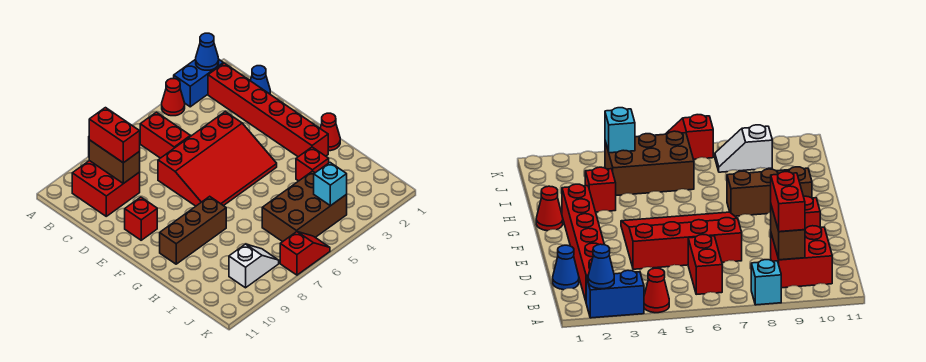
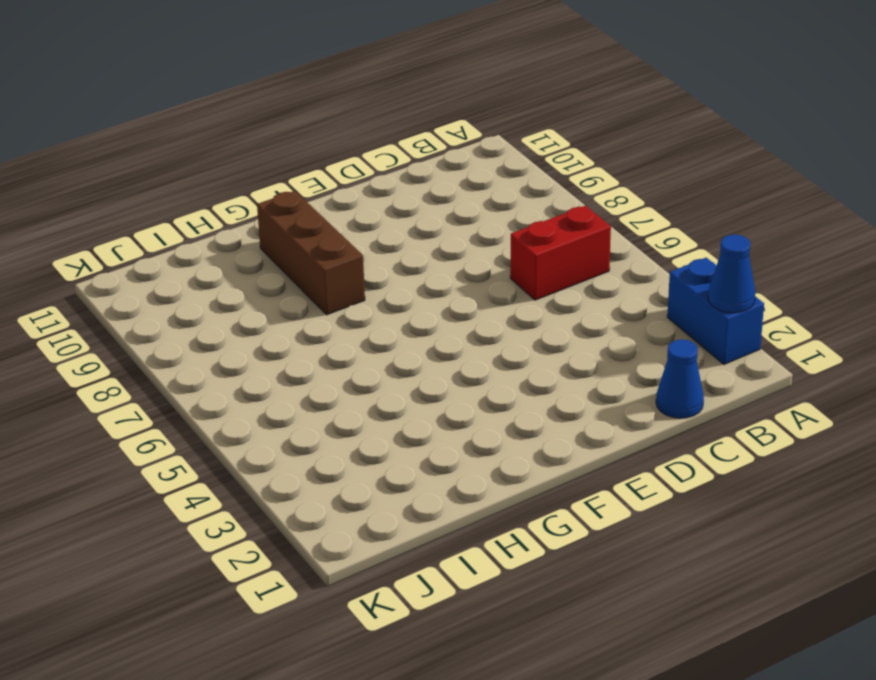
none -> red cone A4 level 1
none -> cyan brick A8 level 1
none -> red brick B2:G2 level 1

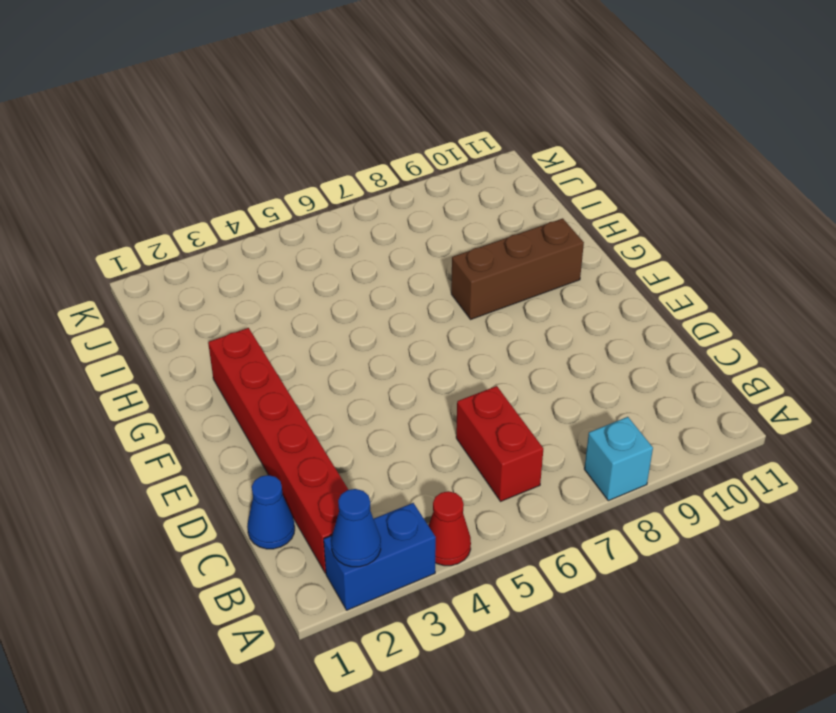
none -> red brick B9:C10 level 1
none -> red slope D4:F7 level 1 top D
none -> red brick E10 level 1

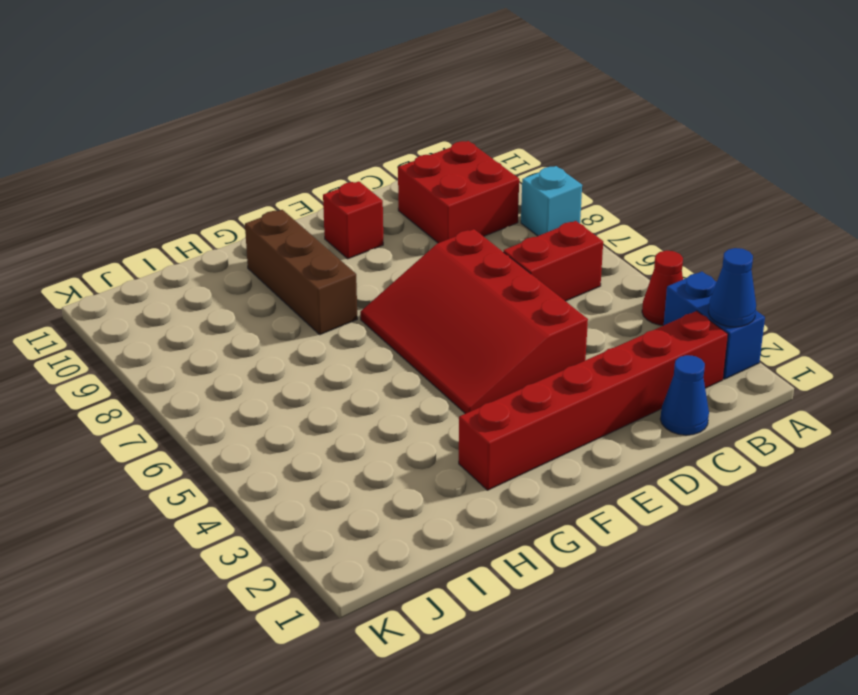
none -> red cone G1 level 1
none -> red brick H3 level 1
none -> brown brick I4:J6 level 1

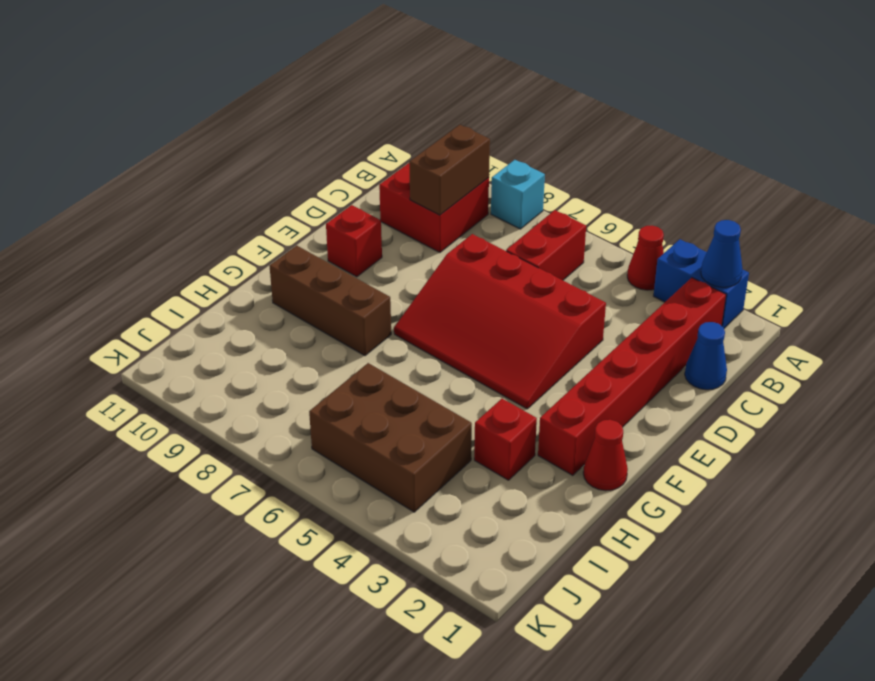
none -> white slope J8:J9 level 1 top 9
none -> red slope K6:K7 level 1 top 7
none -> cyan brick J4 level 2

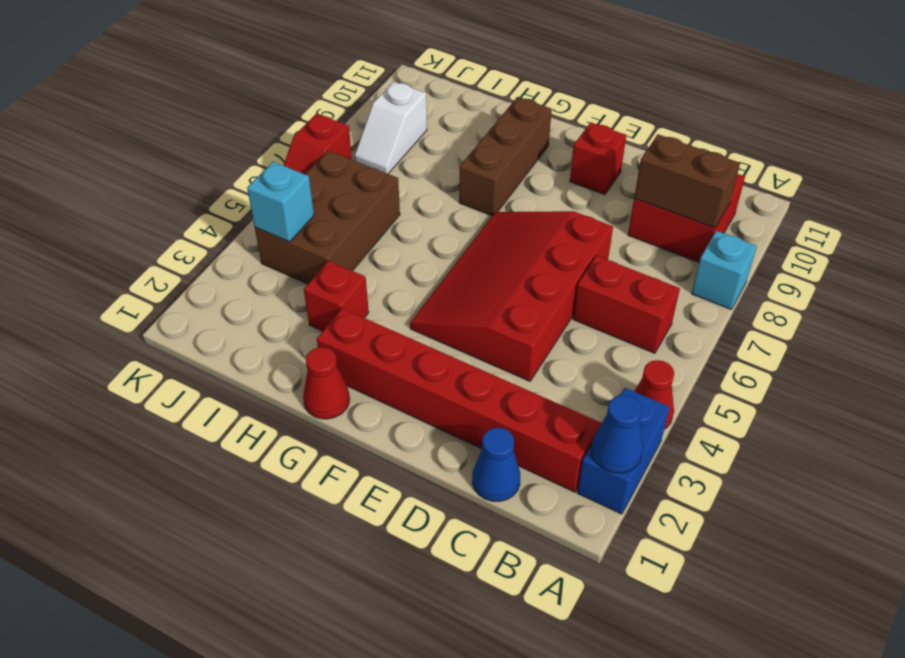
none -> red brick B9:C9 level 3

